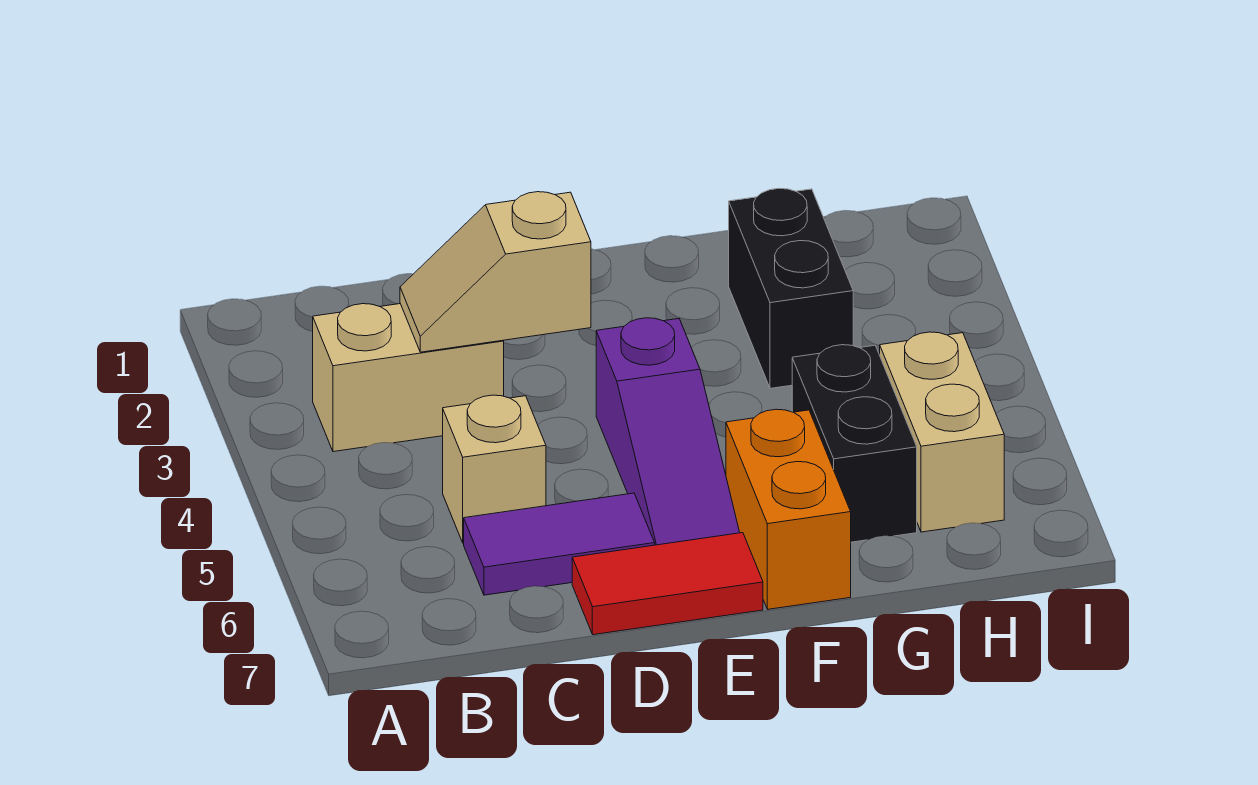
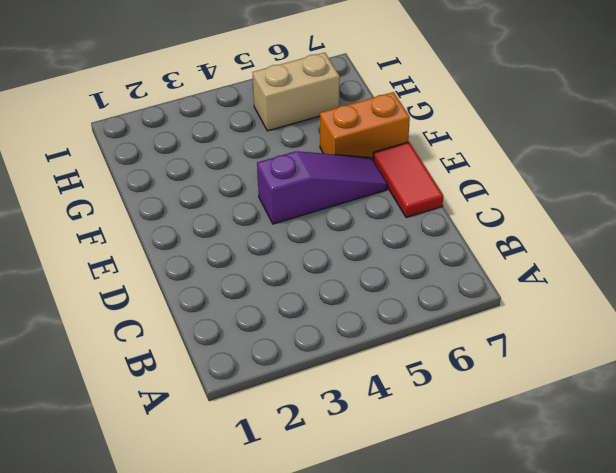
none -> tan brick B3:C3 level 1
none -> tan brick C5 level 1

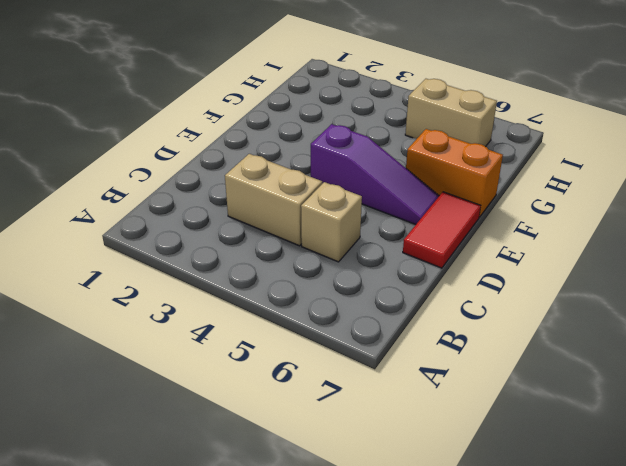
tan brick C3:C4 level 1 -> tan brick B3:C3 level 1
none -> purple tile C6:D6 level 1
none -> black brick G2:G3 level 1

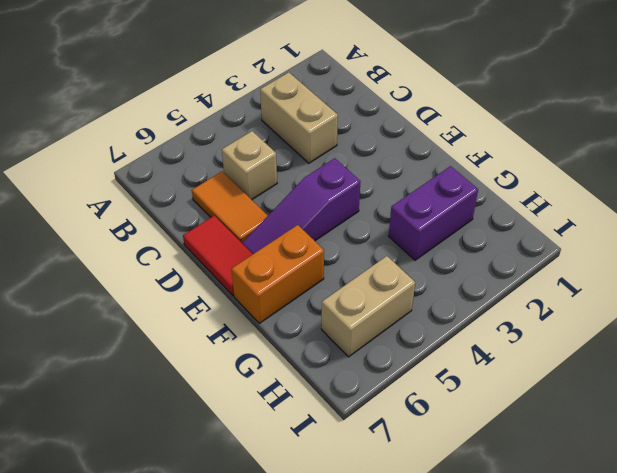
orange tile C6:D6 level 1 -> purple tile C6:D6 level 1
purple brick G2:G3 level 1 -> black brick G2:G3 level 1
none -> black brick G5:G6 level 1
none -> tan slope C3:D3 level 2 top D

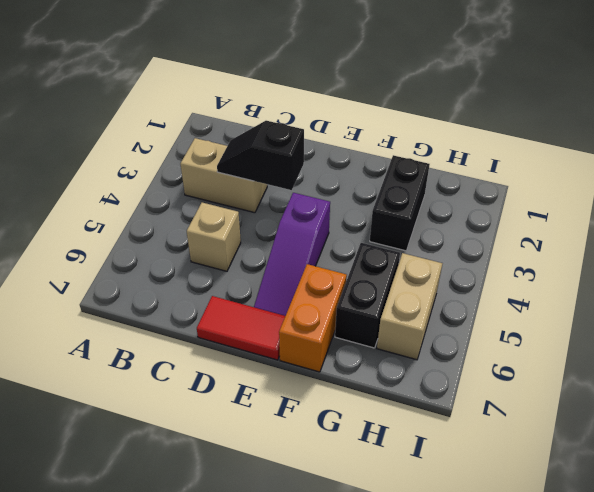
black slope C3:D3 level 2 top D -> tan slope C3:D3 level 2 top D
none -> purple tile C6:D6 level 1

